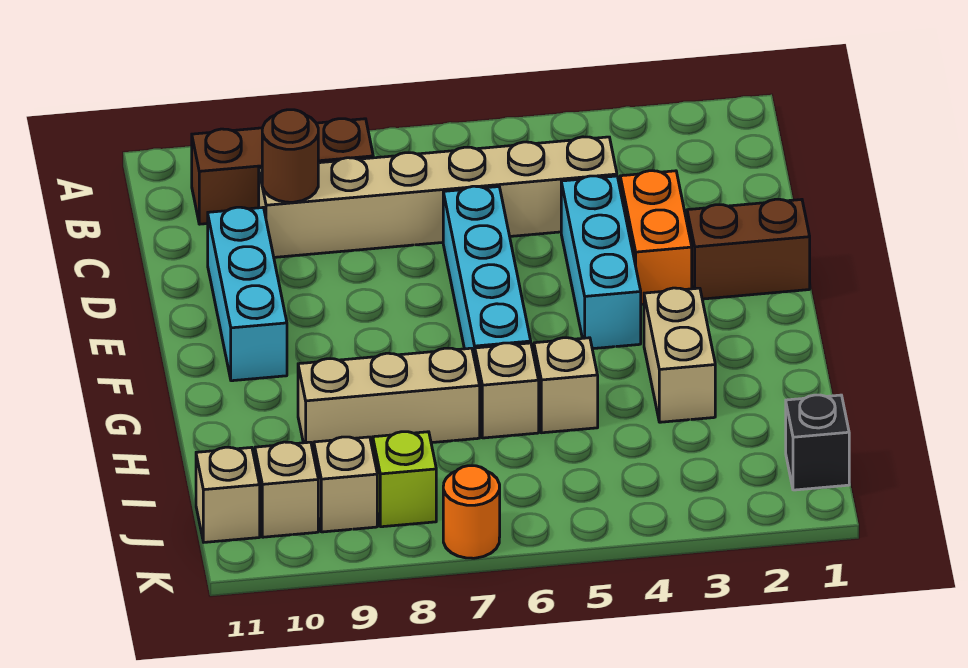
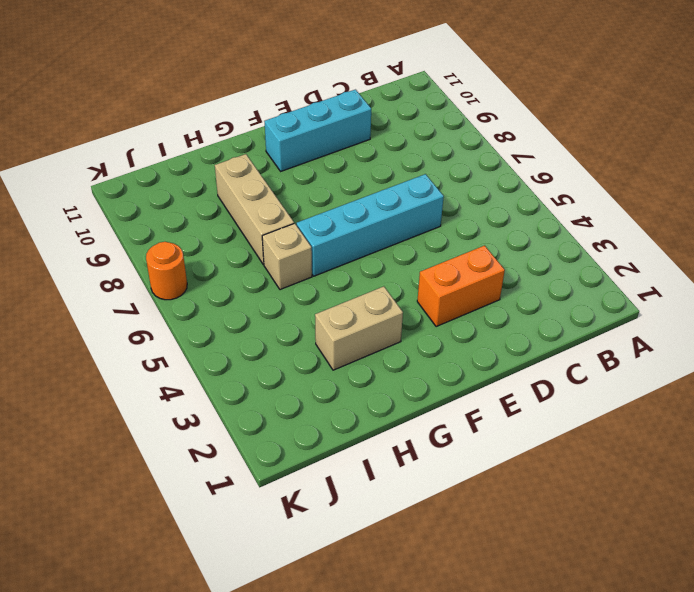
none -> brown brick B8:B10 level 1
none -> tan brick C4:C9 level 1
none -> cyan brick D4:F4 level 1

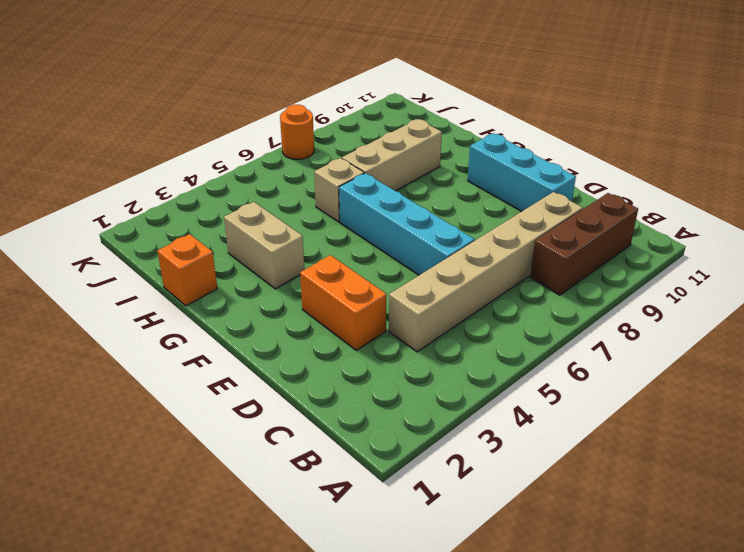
orange brick H1 level 1 -> none
none -> cyan brick D4:F4 level 1
none -> brown brick E1:E2 level 1
none -> tan brick H5 level 1

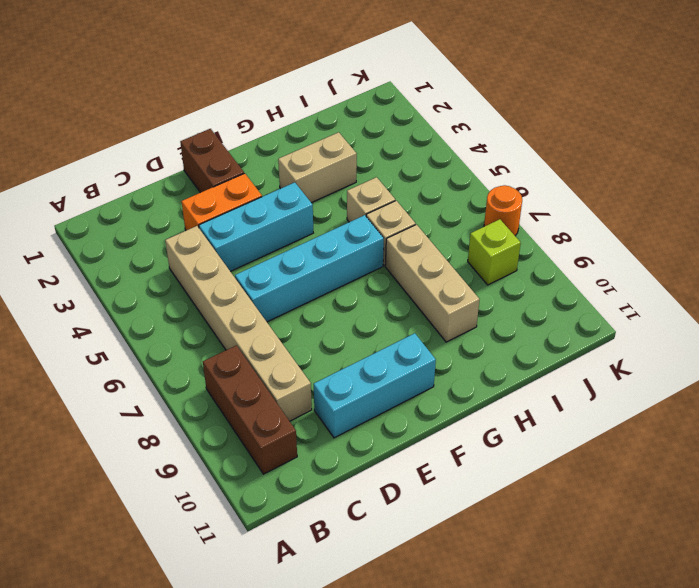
none -> black brick J1 level 1
none -> tan brick J9 level 1
none -> tan brick J10 level 1

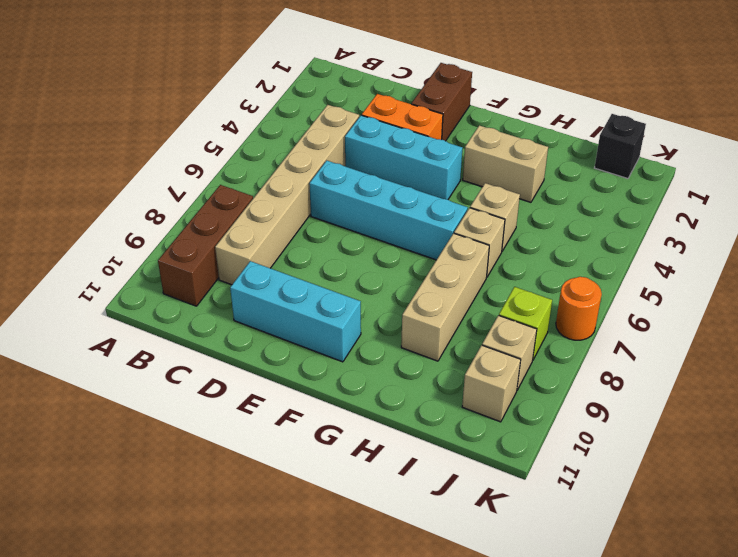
none -> tan brick J11 level 1
none -> brown round brick C9 level 2

